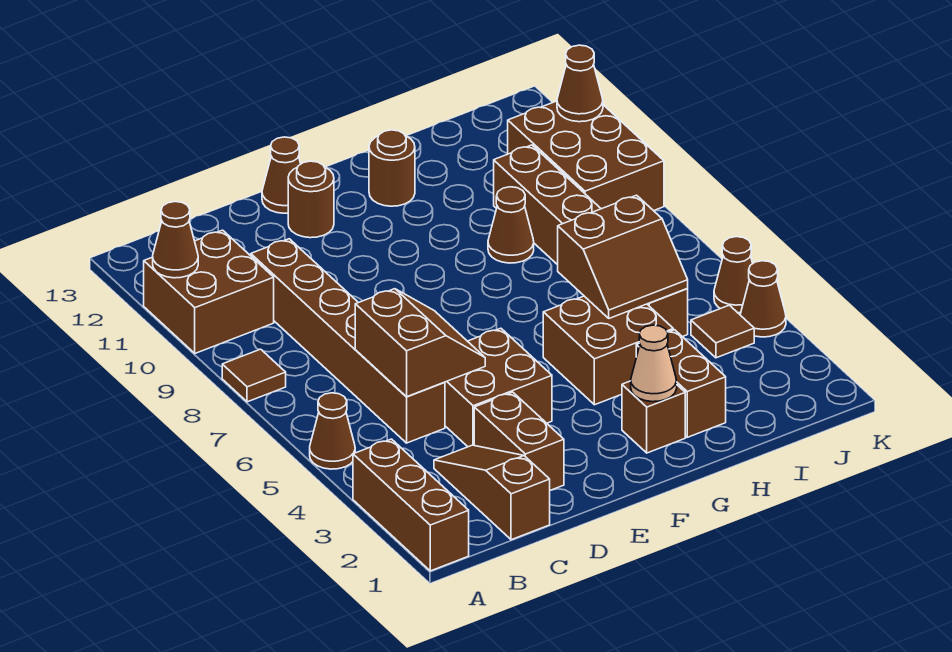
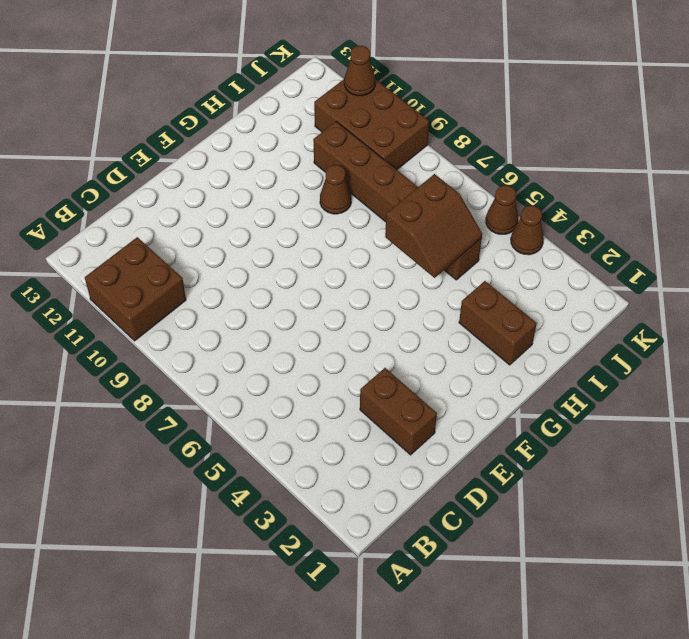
none -> brown brick A1:A3 level 1
none -> brown cone A5 level 1
none -> brown tile A8 level 1

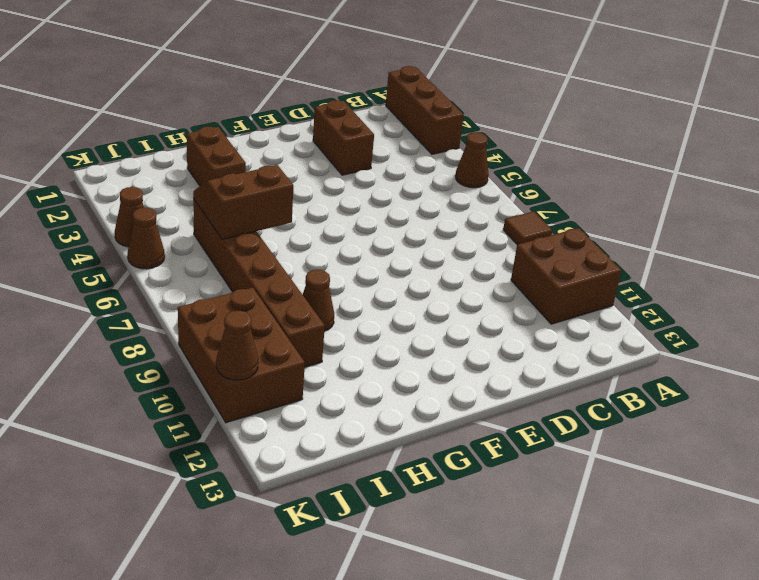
none -> brown slope C1:C3 level 1 top 1
none -> brown brick C5:C10 level 1
none -> brown brick D4:E5 level 1

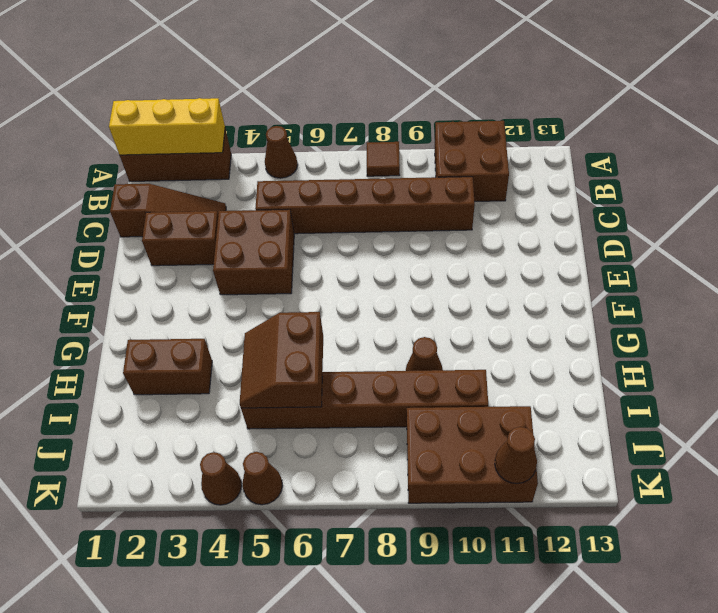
yellow brick A1:A3 level 2 -> none
none -> brown round brick E12 level 1
none -> brown cone E13 level 1
none -> brown brick G2 level 1

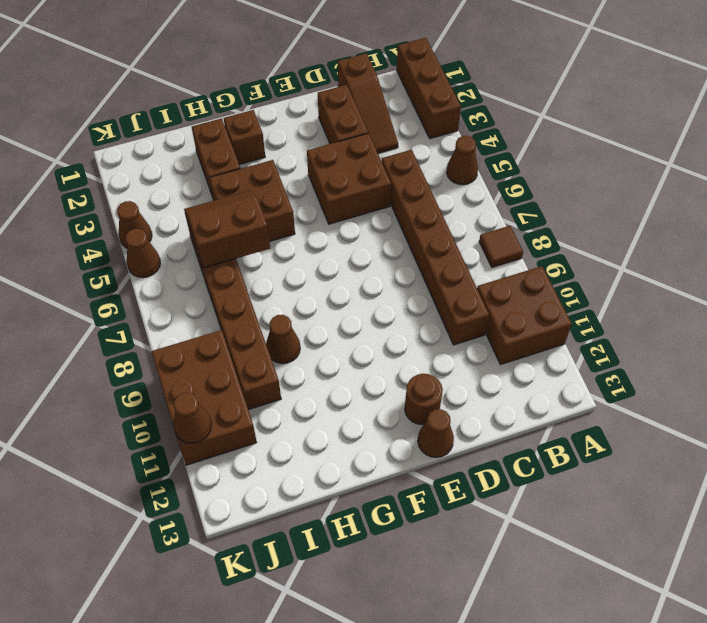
none -> brown round brick G12 level 1
none -> brown tile J4 level 1
none -> brown cone A11 level 2

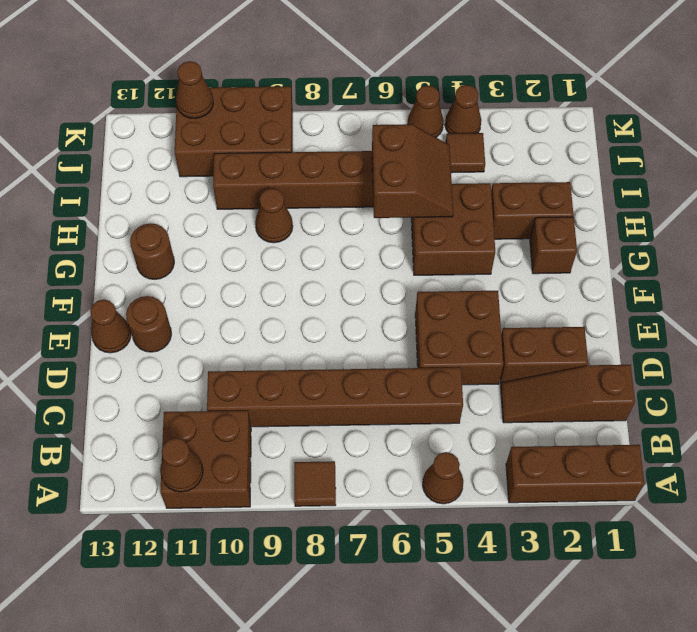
none -> brown slope C5:D6 level 2 top C
none -> tan cone G2 level 2

